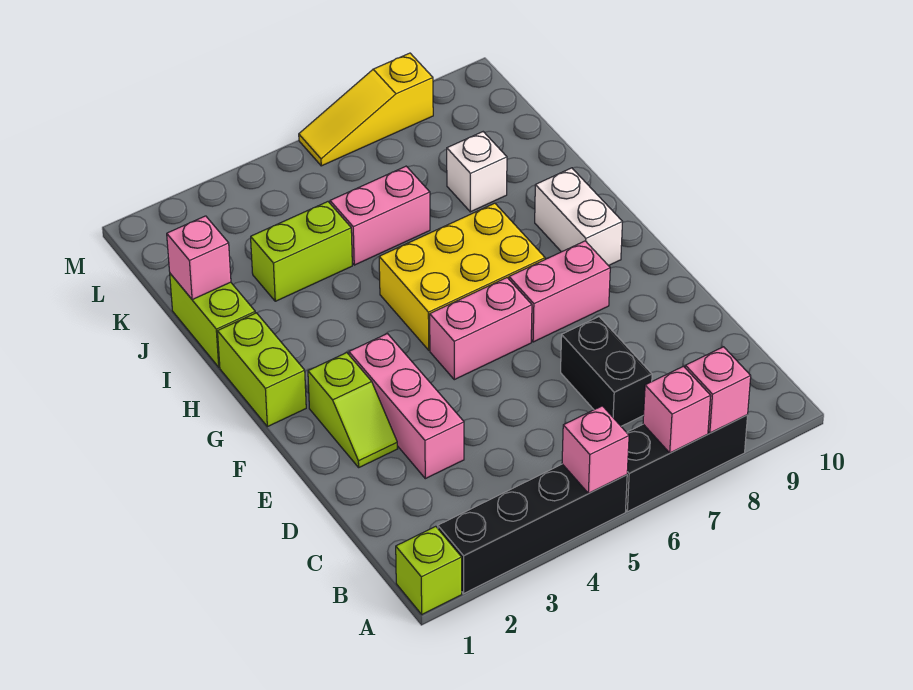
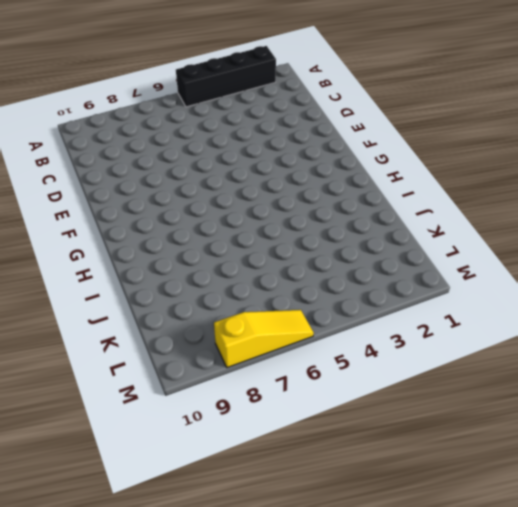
none -> lime brick A1 level 1
none -> black brick A6:A8 level 1
none -> black brick C7:D7 level 1

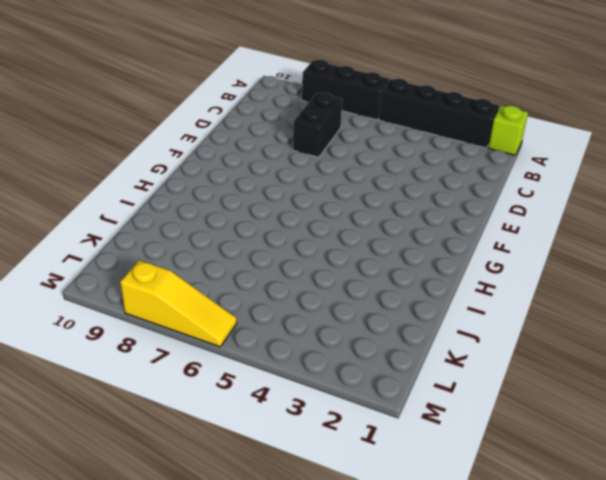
none -> pink brick D3:F3 level 1
none -> lime slope E2:F2 level 1 top F
none -> pink brick F5:F6 level 1

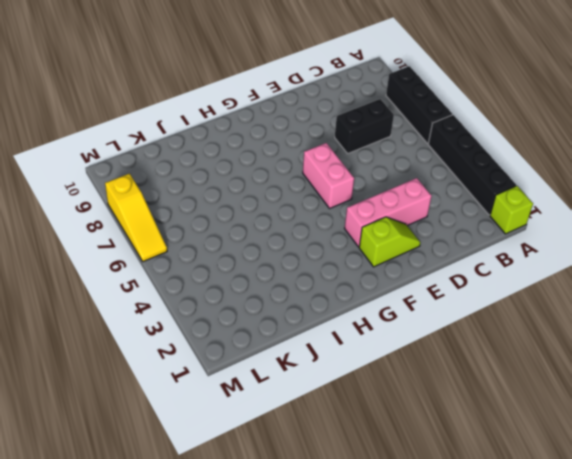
none -> pink brick F7:F8 level 1
none -> lime brick G1:H1 level 1
none -> yellow brick G5:H7 level 1

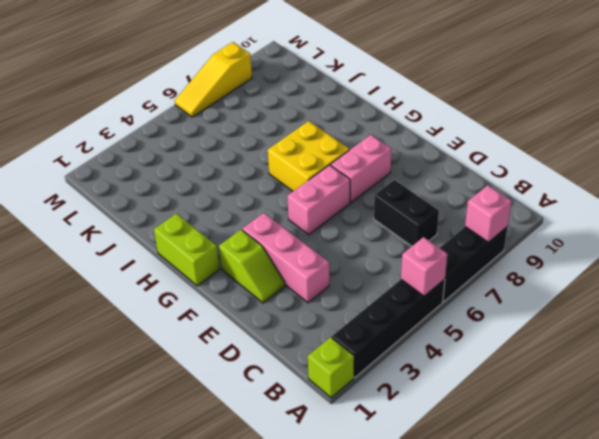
yellow brick G6:H7 level 1 -> yellow brick G5:H7 level 1
none -> white brick G9:H9 level 1
none -> lime brick I1:J1 level 1
none -> lime brick J3:J4 level 1

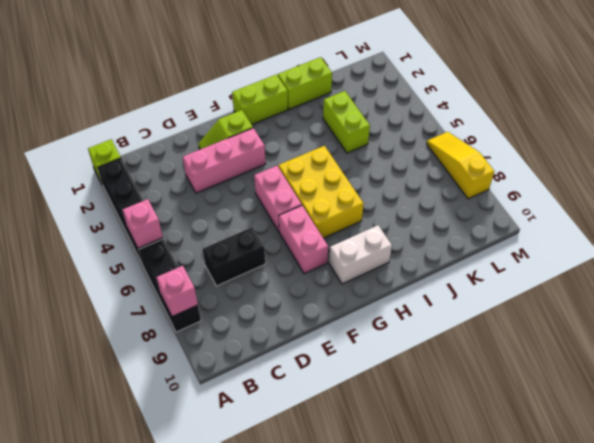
none -> pink brick J5:J6 level 1
none -> white brick J8 level 1
none -> pink brick A7 level 2

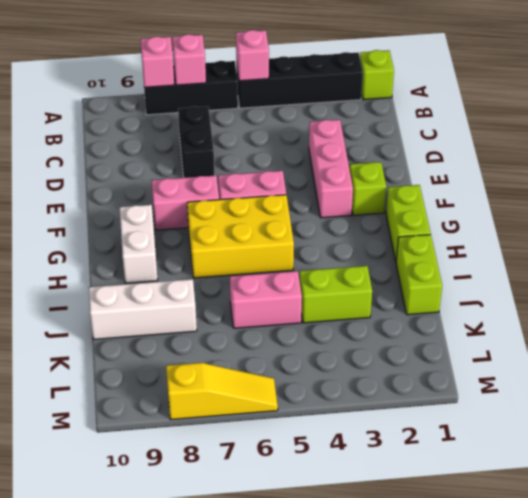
white brick J8:J10 level 1 -> white brick J8 level 1
none -> pink brick J1 level 2

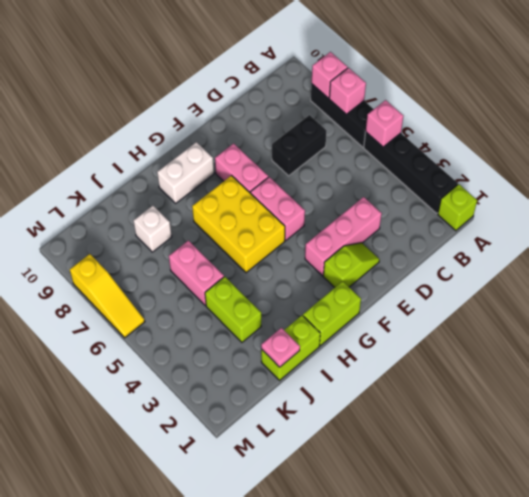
pink plate J1 level 2 -> pink brick J1 level 2

